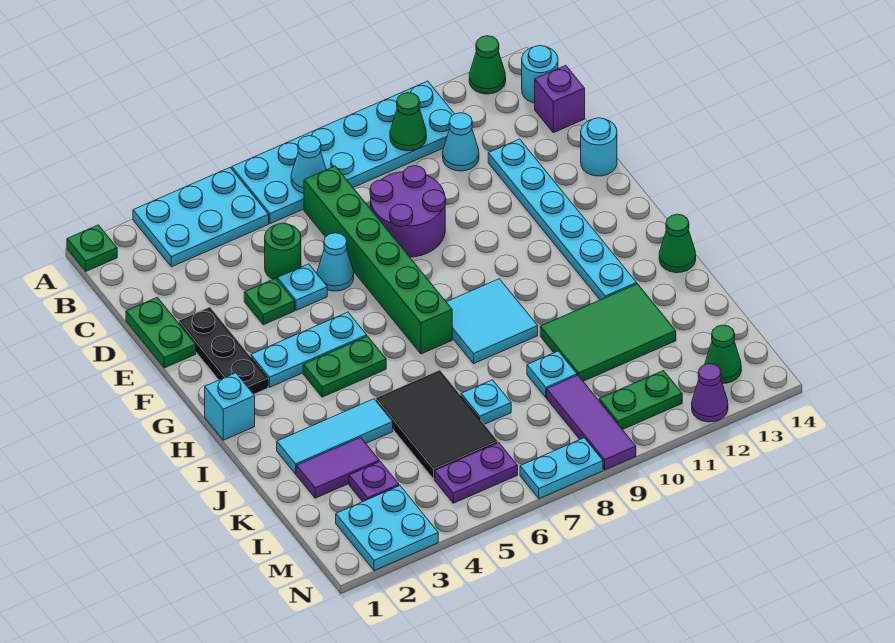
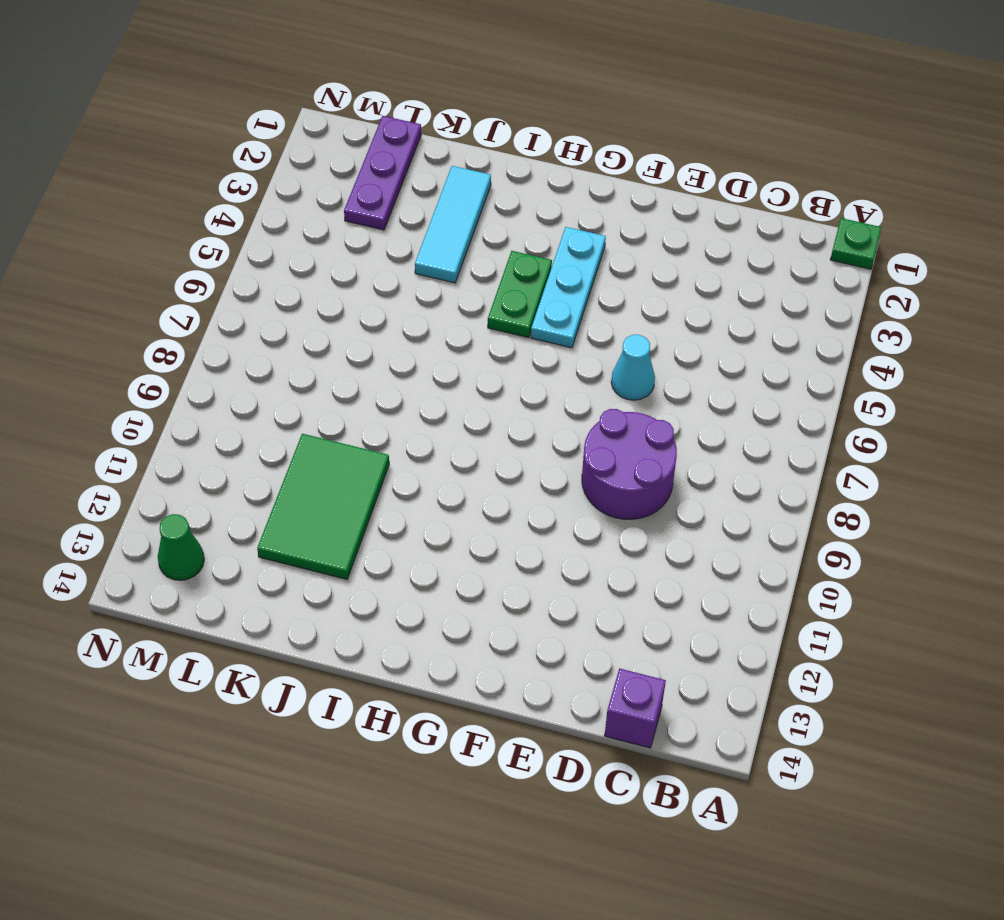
purple plate L1:L3 level 1 -> purple plate L3 level 1
none -> cyan plate A3:B5 level 1
none -> cyan plate A6:B11 level 1
none -> green cone A13 level 1
none -> cyan round brick B14 level 1

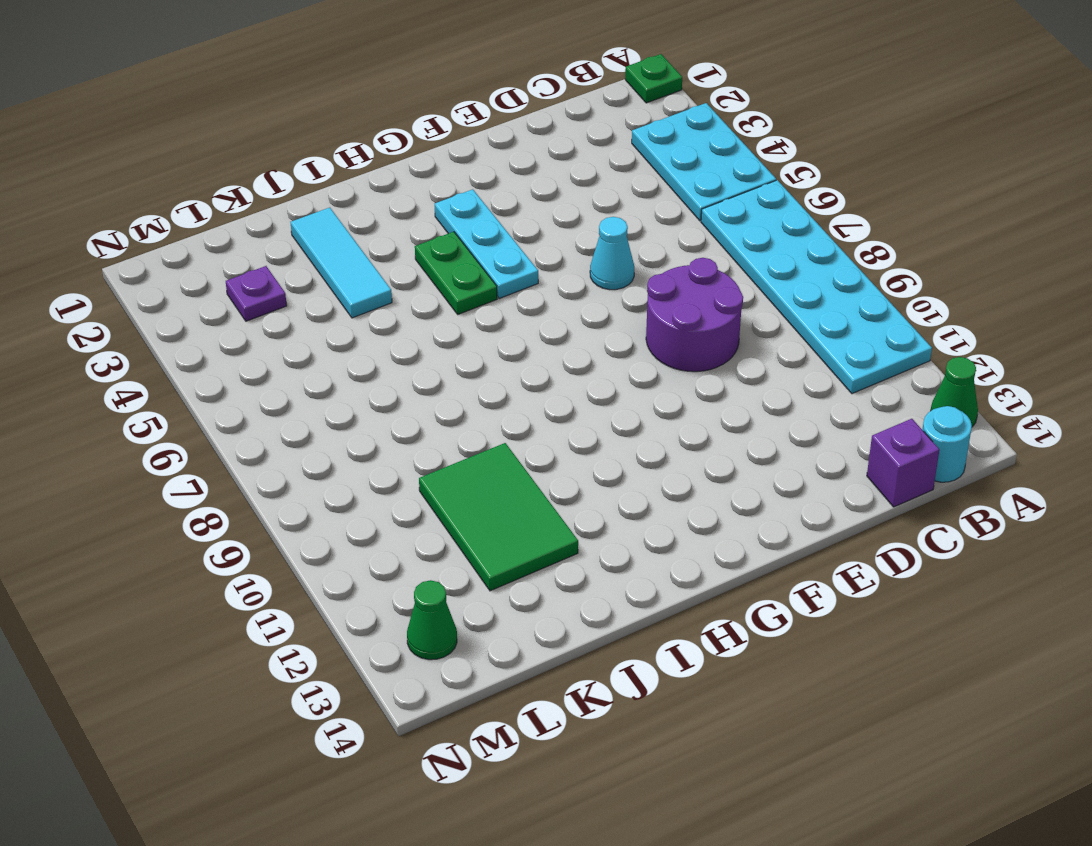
none -> green brick C7:H7 level 1
none -> cyan cone C11 level 1
none -> green plate D1:E1 level 1
none -> green round brick D5 level 1

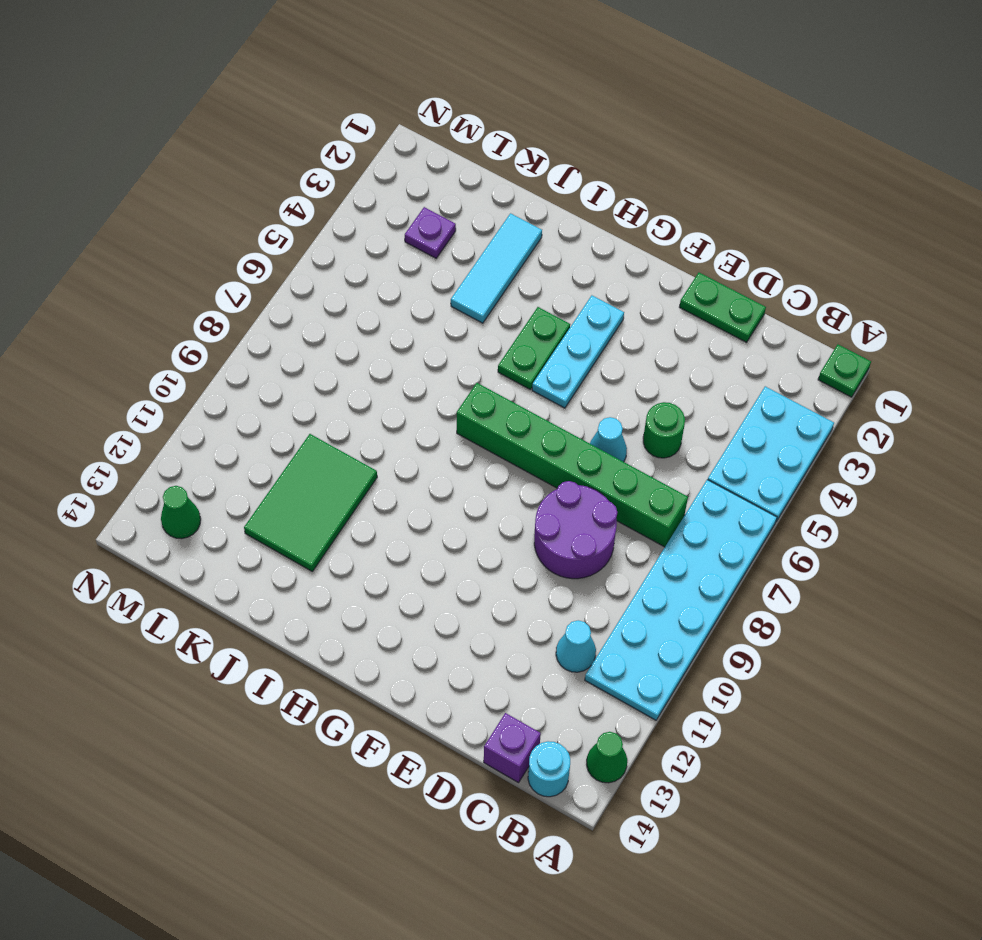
none -> cyan plate D12:I12 level 1
none -> black plate E2:G2 level 1
none -> green plate E4 level 1
none -> cyan plate E5 level 1

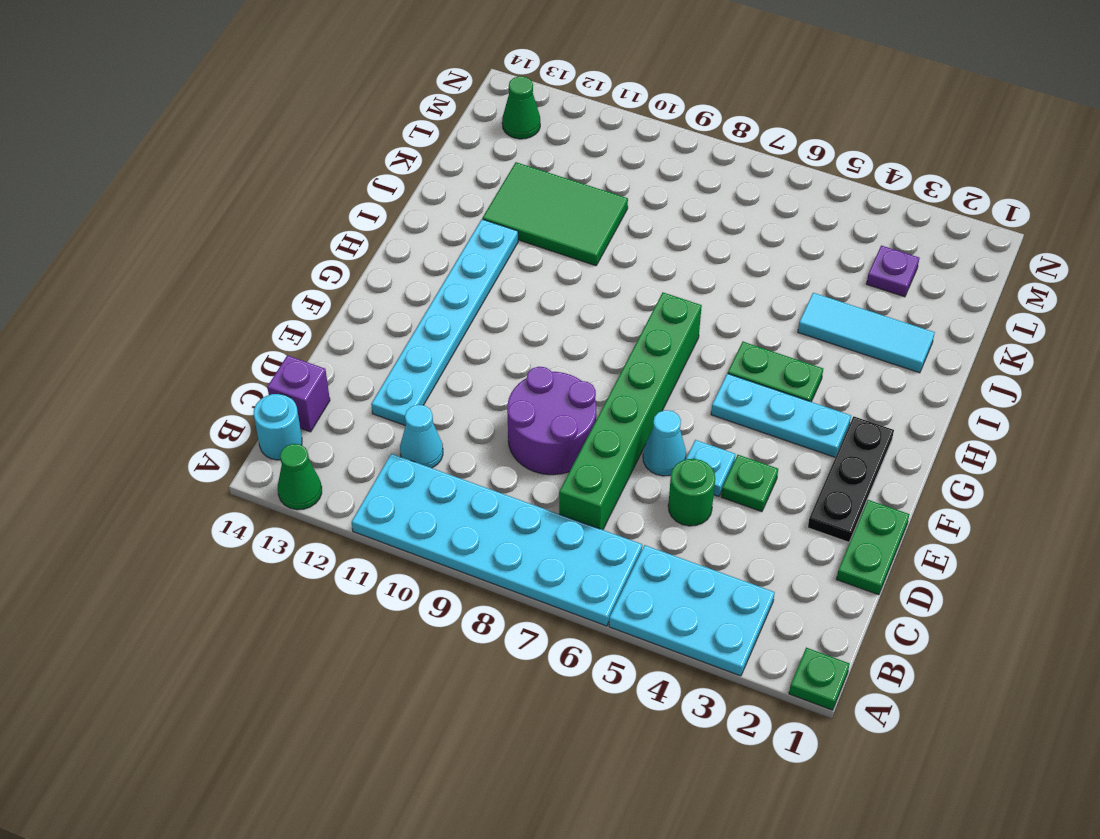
none -> cyan round brick E14 level 1
none -> cyan brick H1 level 1
none -> cyan tile H8:I9 level 1
none -> green cone I14 level 1

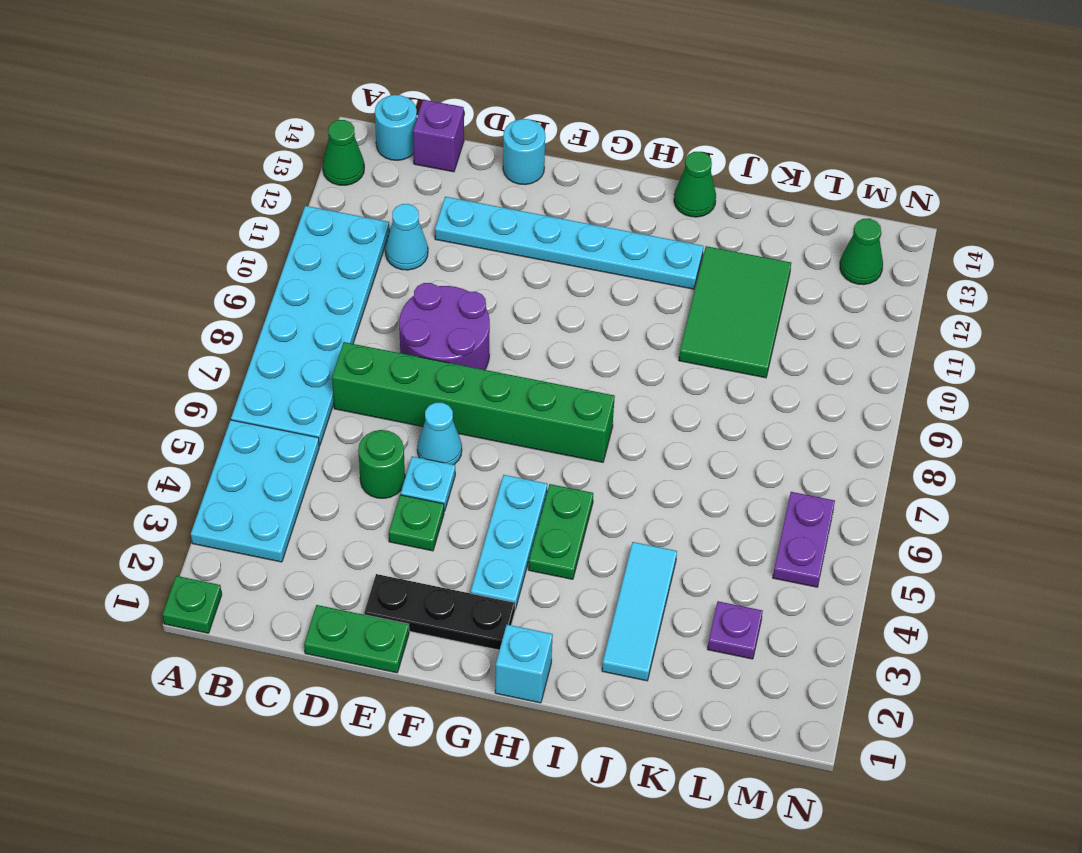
none -> cyan tile H8:I9 level 1
none -> black tile J5:L6 level 1
none -> purple tile K2:K3 level 1
none -> cyan plate K7 level 1

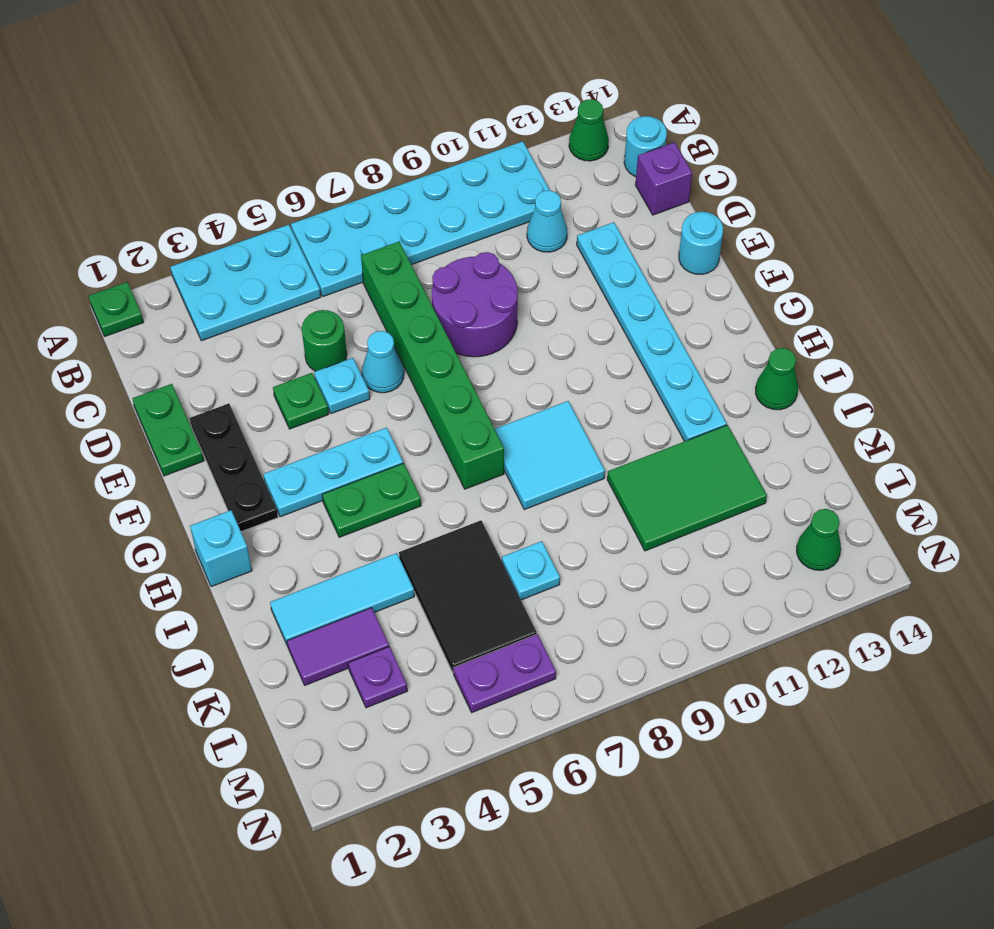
none -> cyan plate K9 level 1
none -> purple tile L9:N9 level 1
none -> cyan plate M2:N3 level 1
none -> green plate M10:M11 level 1

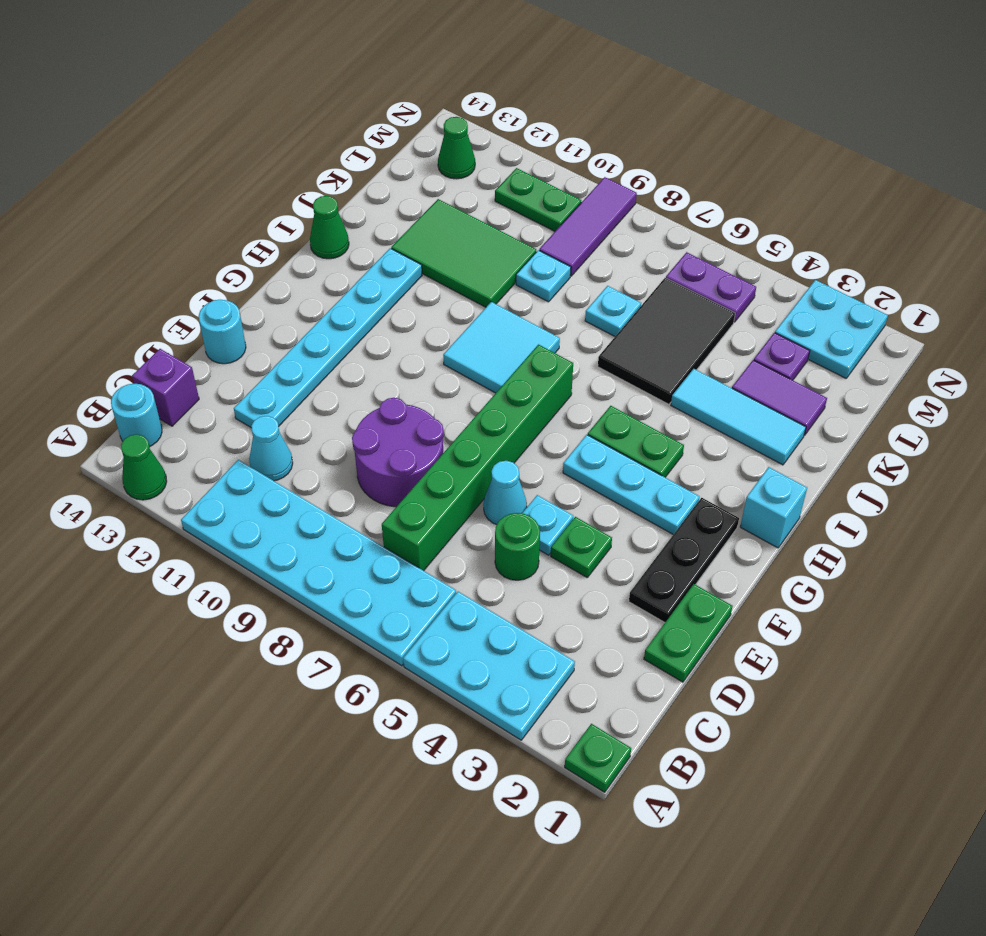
none -> cyan plate N7:N8 level 1
none -> purple cone N12 level 1
none -> cyan cone B7 level 2
none -> green cone B10 level 2

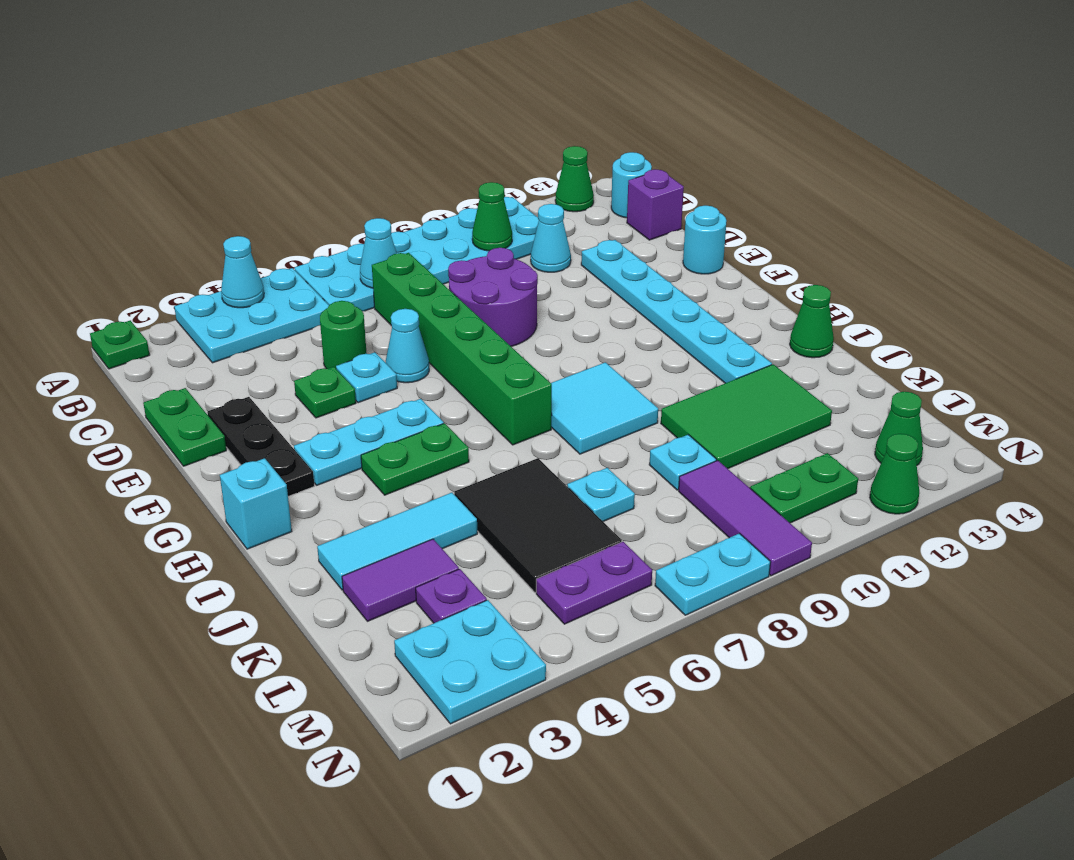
cyan cone A4 level 2 -> none
green cone N12 level 1 -> purple cone N12 level 1

